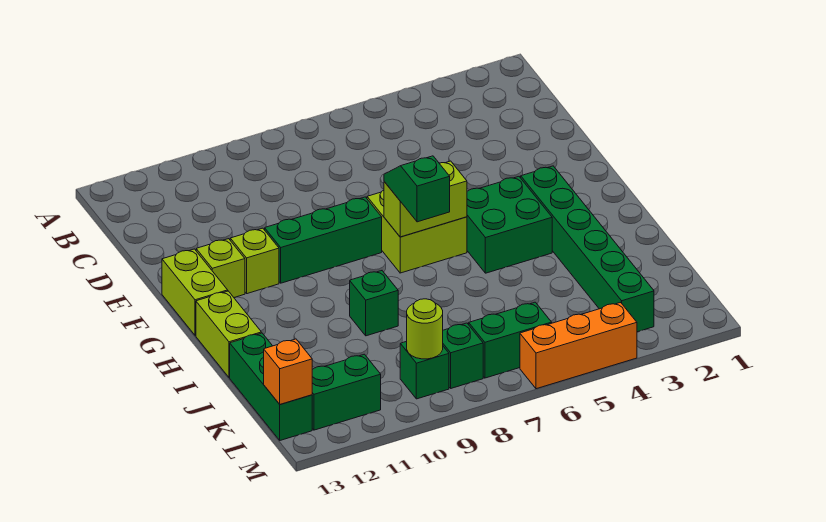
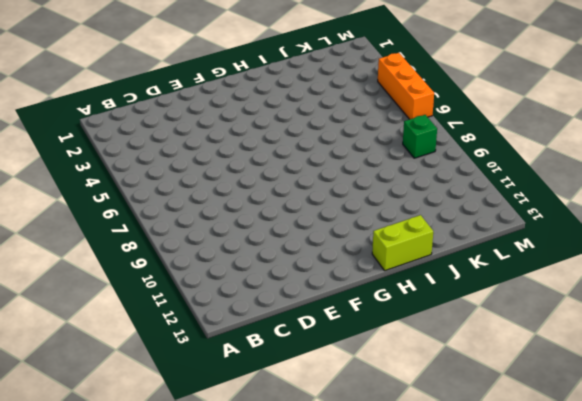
none -> lime brick F6:G7 level 1
none -> green brick F8:F10 level 1
none -> lime brick F11 level 1

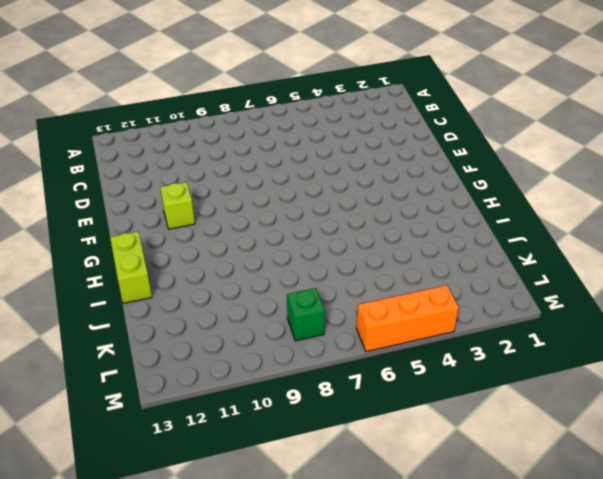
none -> lime brick F6:G7 level 1
none -> green brick F8:F10 level 1
none -> lime brick F12 level 1

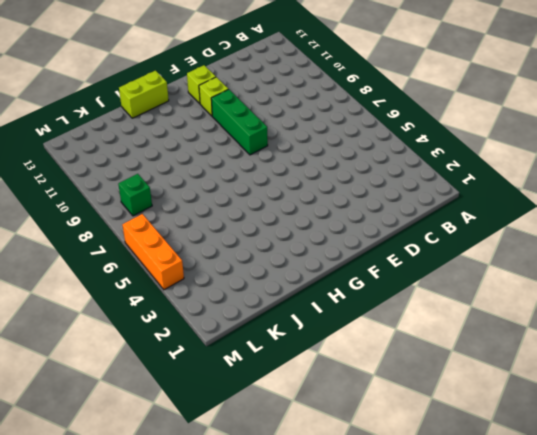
none -> lime brick F6:G7 level 1
none -> lime brick F13:G13 level 1
none -> green brick G3:L3 level 1

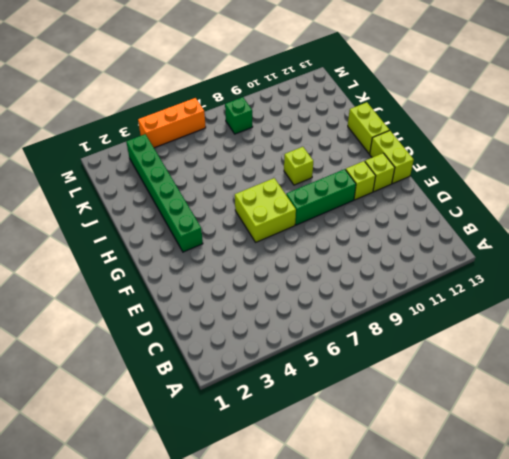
lime brick H9 level 1 -> none
none -> green brick G4:H5 level 1
none -> green brick I9 level 1
none -> green brick J13:L13 level 1

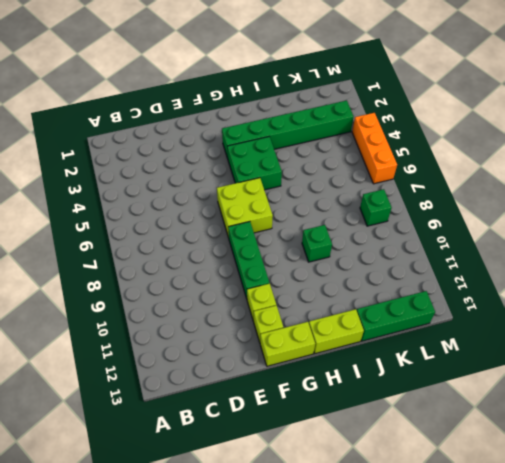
none -> green brick L6:L7 level 1
none -> green brick L9 level 1
none -> green brick L11:L12 level 1

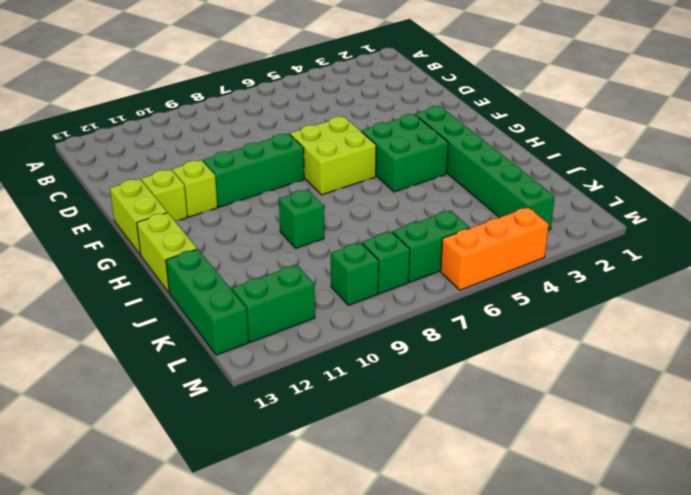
none -> lime brick G6:G7 level 2
none -> lime round brick L9 level 2
none -> orange brick L13 level 2

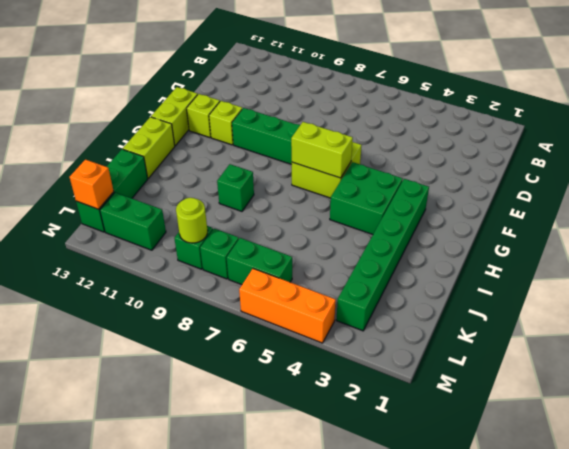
none -> green slope G7:H7 level 3 top H

